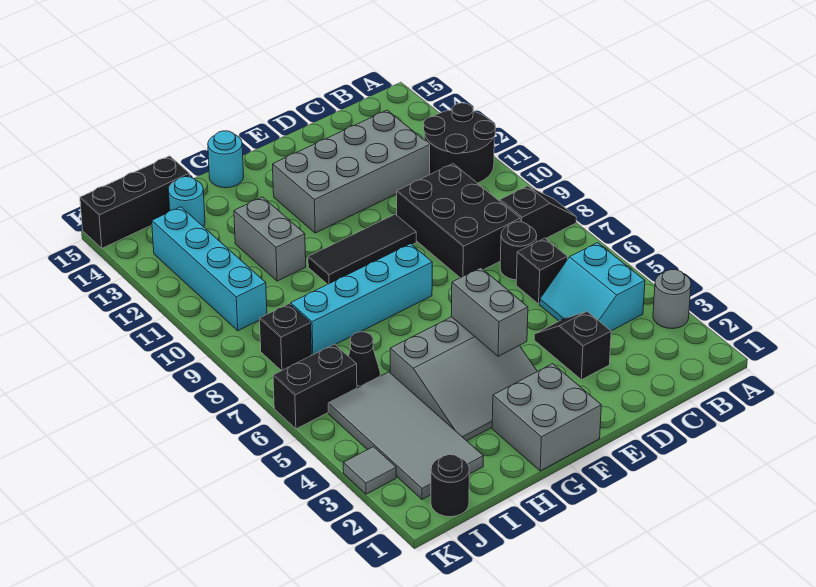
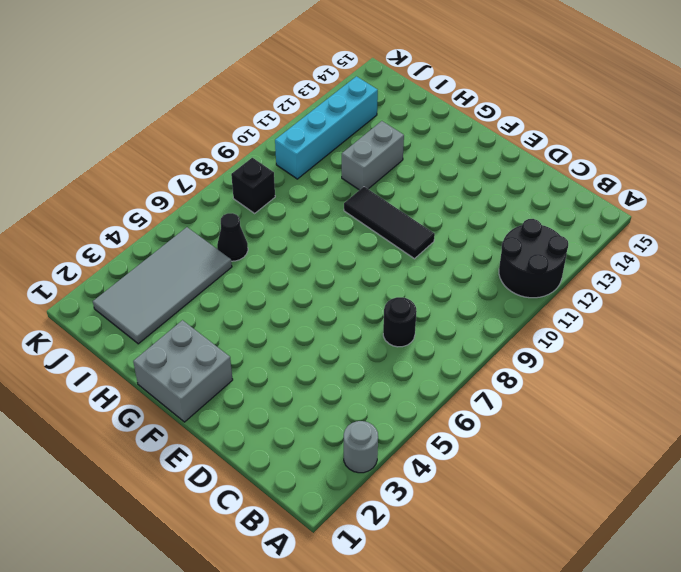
none -> black slope A8:B8 level 1 top B
none -> cyan slope B4:C5 level 1 top B
none -> black brick C6 level 1

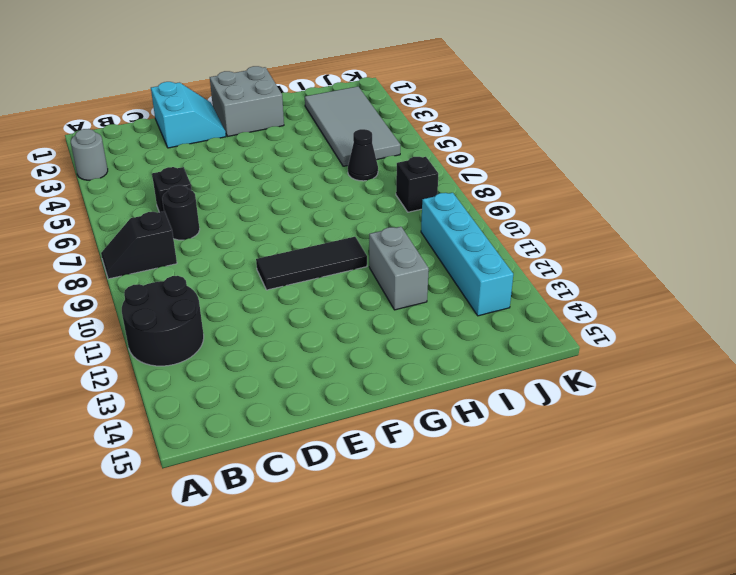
cyan slope D1:E2 level 1 top D -> cyan slope B4:C5 level 1 top B
none -> black brick C8:D10 level 1
none -> grey brick C12:F13 level 1
none -> black slope D3:D4 level 1 top 3

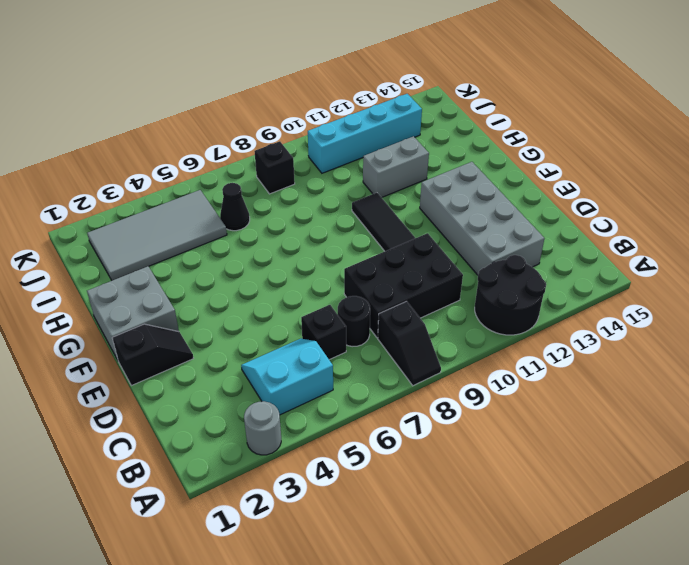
black slope E1:E2 level 1 top 1 -> black slope D3:D4 level 1 top 3
none -> grey slope F3:H5 level 1 top 5
none -> cyan brick F8:I8 level 1
none -> cyan round brick G15 level 1

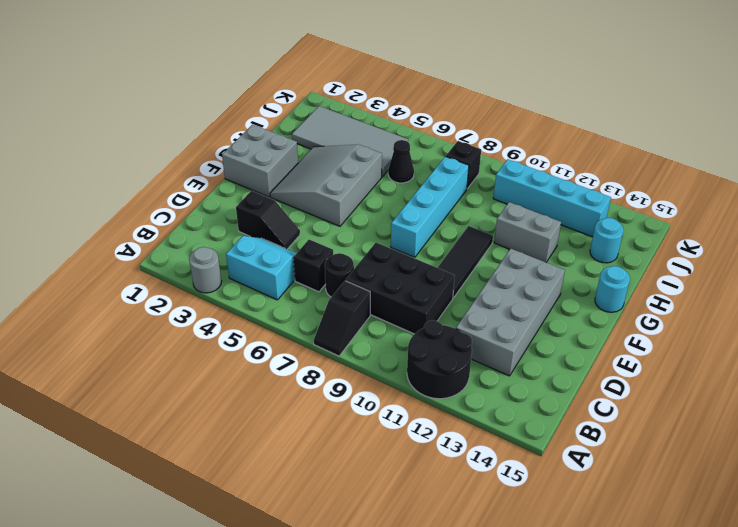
none -> black brick I15:K15 level 1
none -> black round brick J1 level 1
none -> black brick J6:K6 level 1

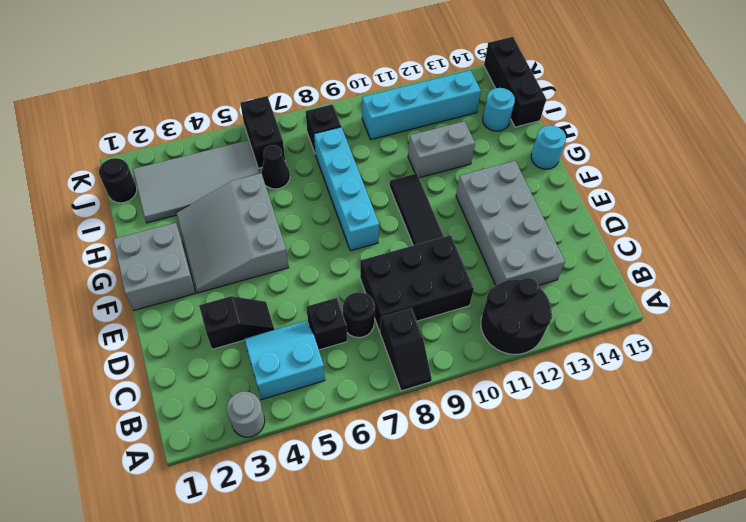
none -> grey tile K3 level 1
none -> grey brick F4:F5 level 2

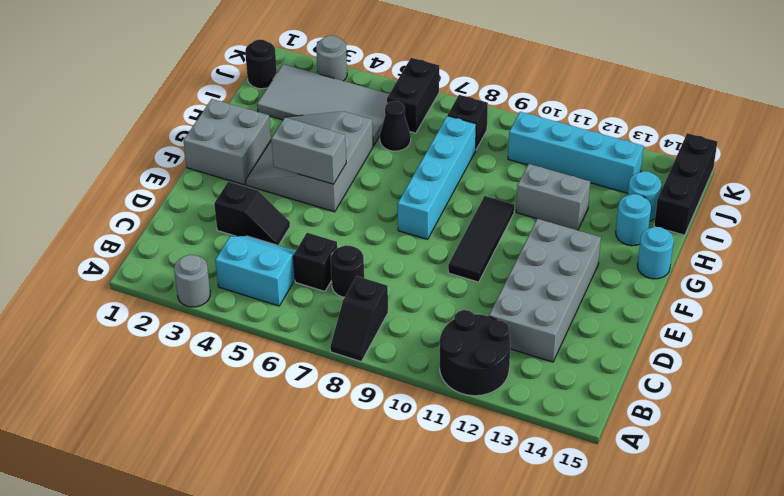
cyan round brick H14 level 1 -> none
grey round brick K3 level 1 -> grey tile K3 level 1
none -> black brick C8:D10 level 1

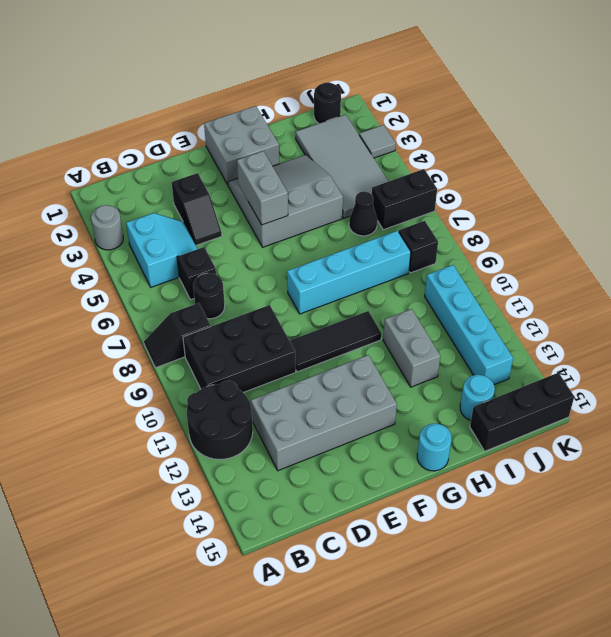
black brick B9:D10 level 1 -> black brick C8:D10 level 1

